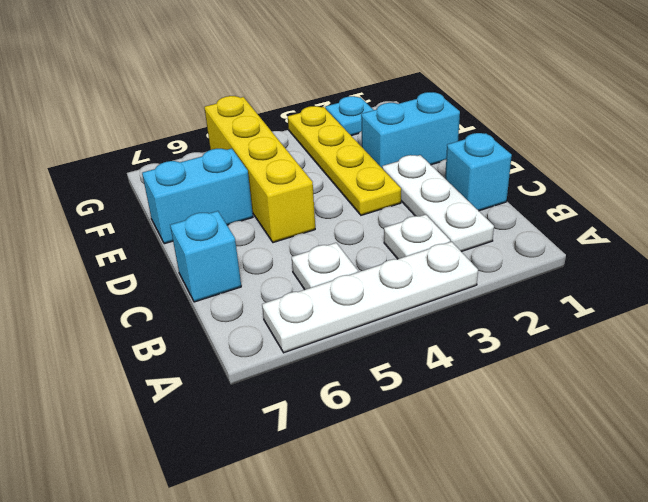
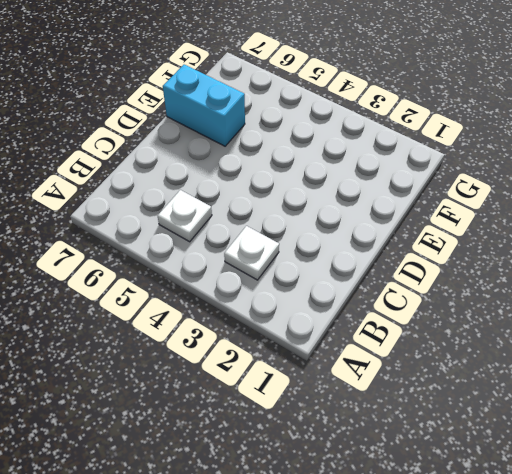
none -> white plate A3:A6 level 1
none -> white plate B2:D2 level 1

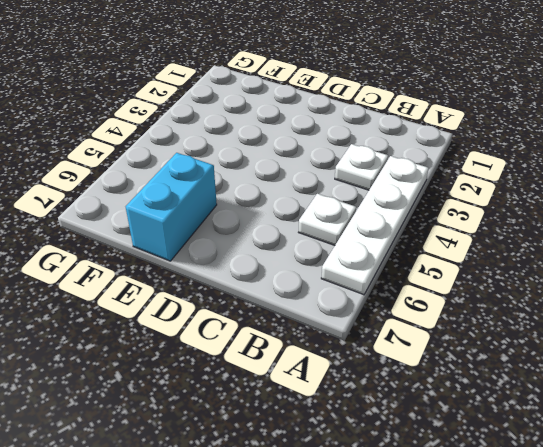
none -> white plate B2:D2 level 1
none -> cyan brick C1 level 1

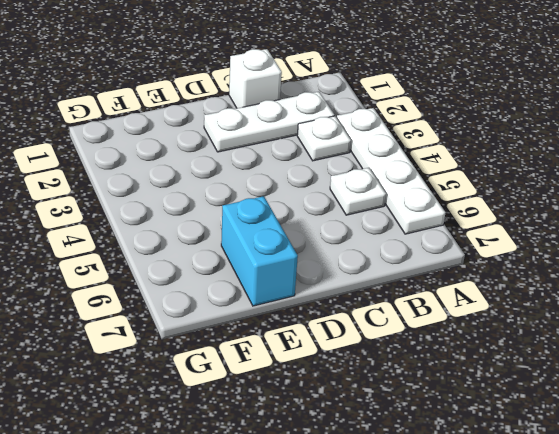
white brick C1 level 1 -> cyan brick C1 level 1
none -> cyan brick C7 level 1
none -> yellow plate D3:G3 level 1

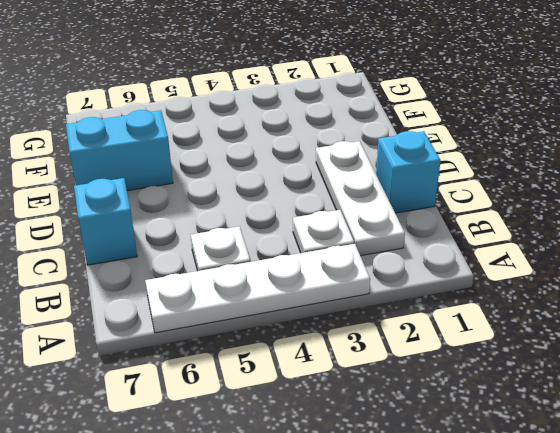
none -> yellow plate D3:G3 level 1
none -> yellow brick D5:G5 level 1

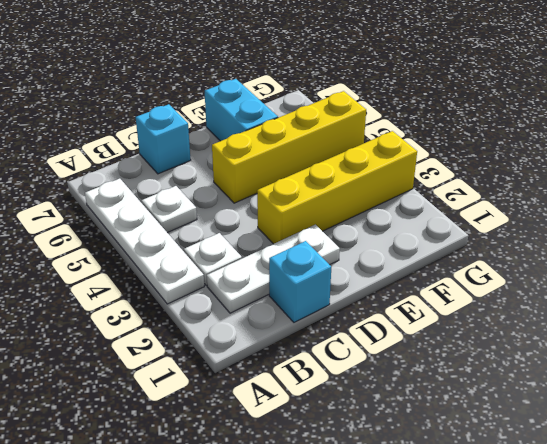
yellow brick D3:G3 level 1 -> yellow plate D3:G3 level 1
none -> cyan brick E1:E2 level 1
none -> cyan plate G2 level 1

